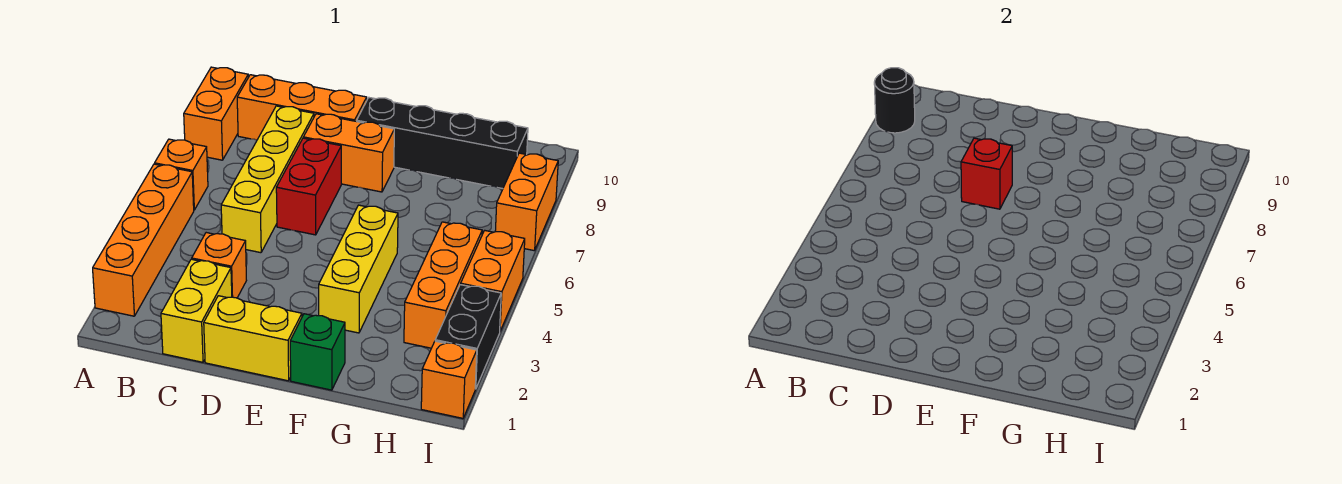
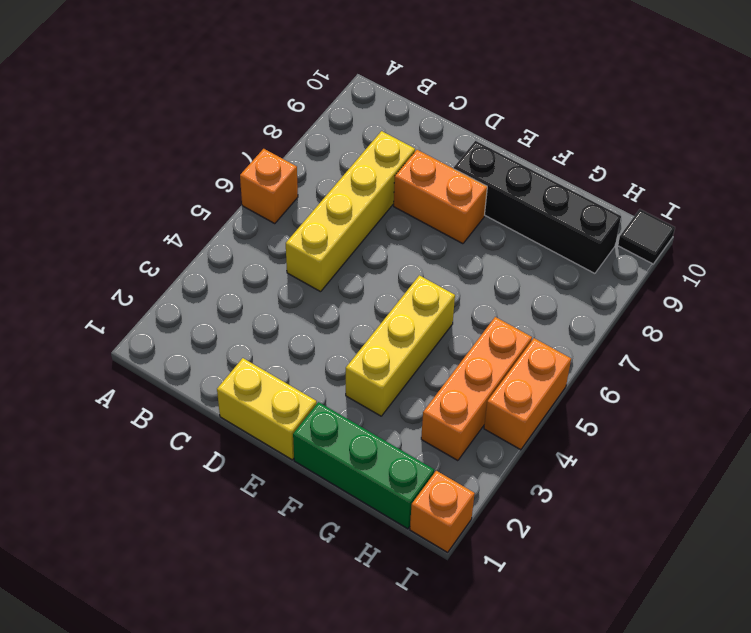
green brick F1:H1 level 1 -> green brick F1 level 1
black tile I10 level 1 -> none
none -> orange brick A2:A5 level 1
none -> orange brick A8:A9 level 1
none -> orange brick B9:D9 level 1

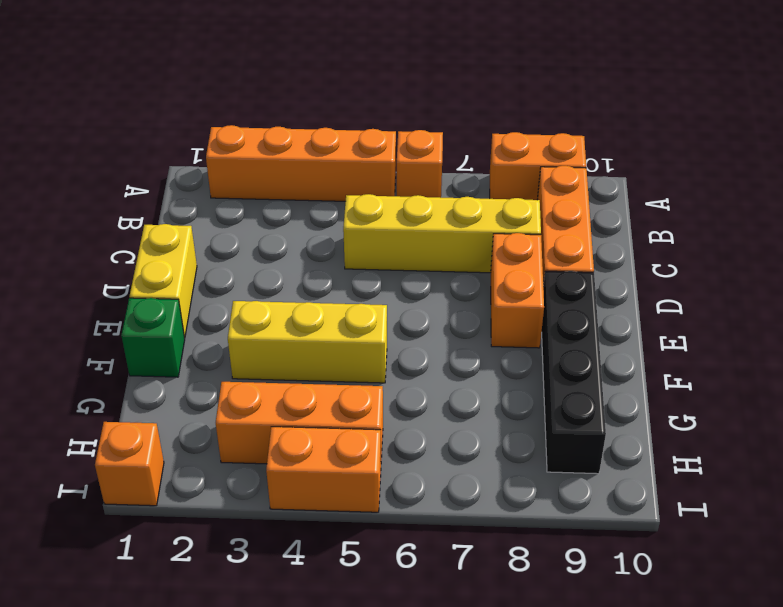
none -> yellow brick C1:C2 level 1
none -> orange brick C3 level 1
none -> red brick D6:D7 level 1

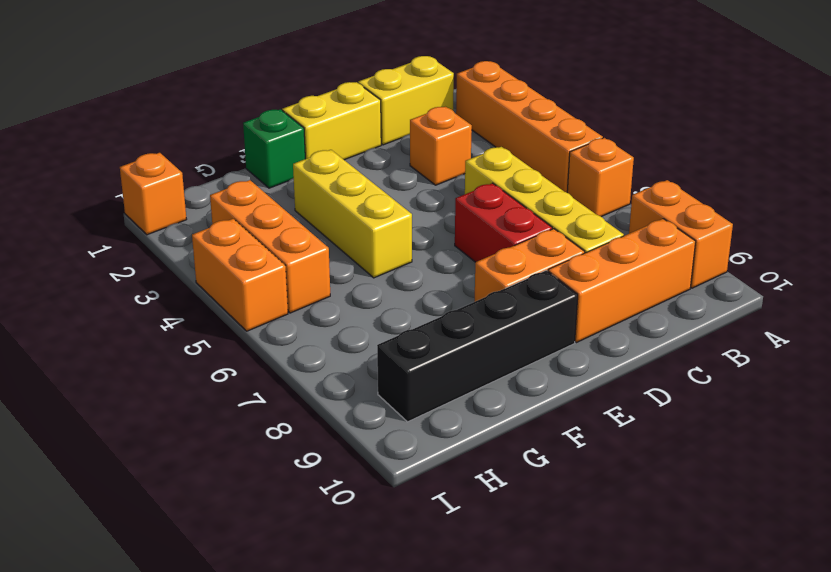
yellow brick B1:C1 level 1 -> yellow brick C1:C2 level 1
none -> black brick I2:I3 level 1
none -> orange brick I7:I8 level 1
none -> black round brick A9 level 2

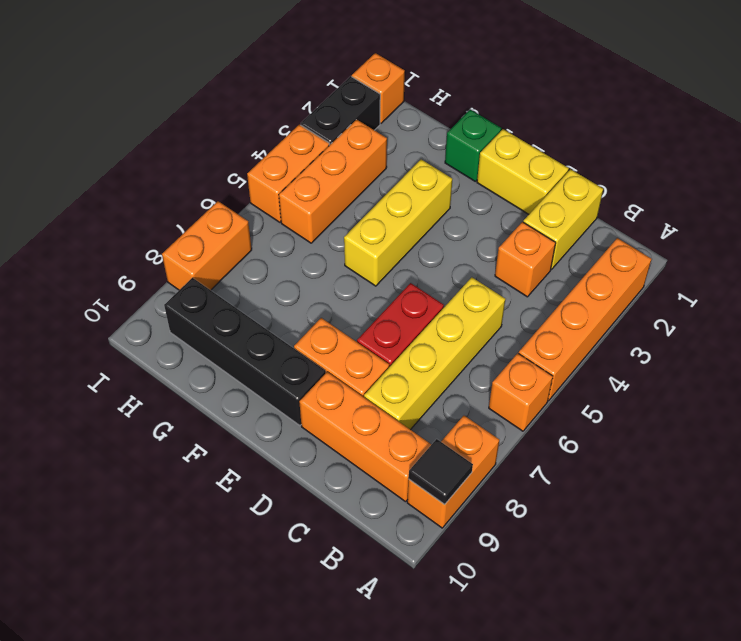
black tile A9 level 2 -> black round brick A9 level 2
none -> red brick D7 level 2

